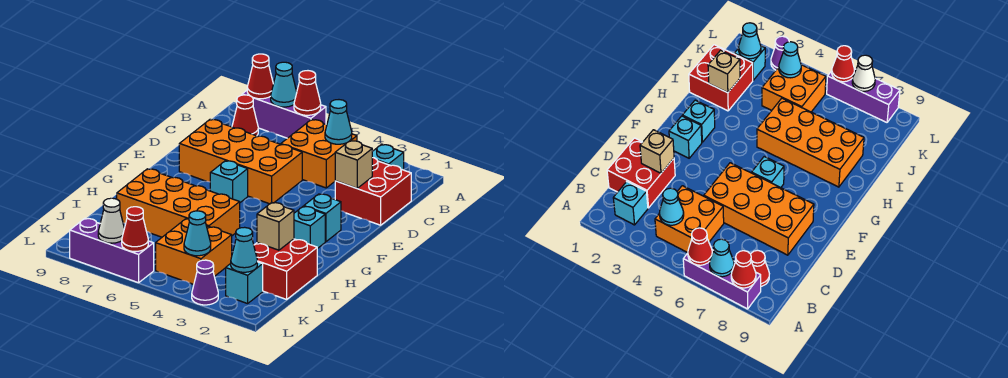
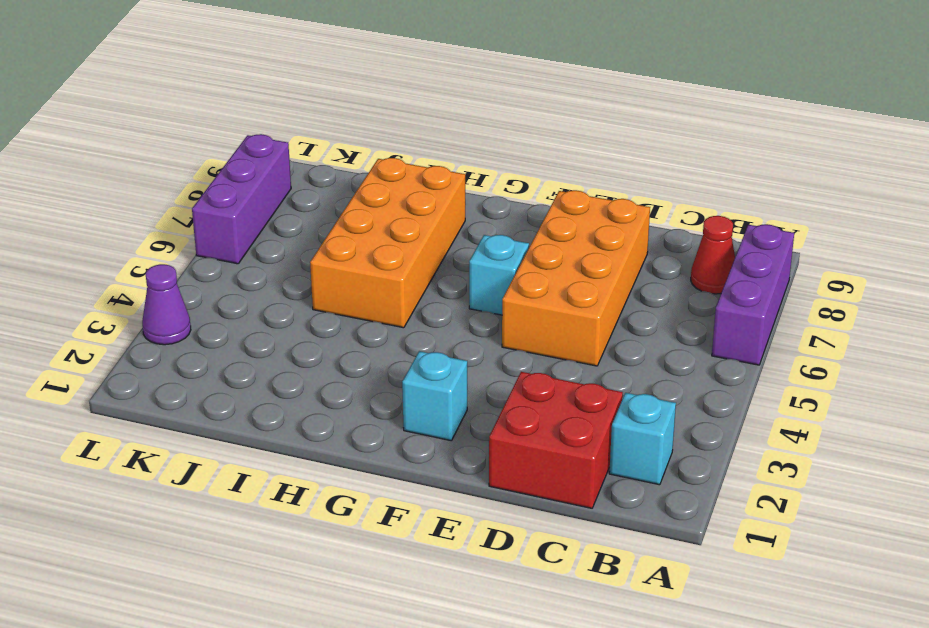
none -> orange brick B4:C5 level 1
none -> cyan brick G2 level 1
none -> red brick I1:J2 level 1

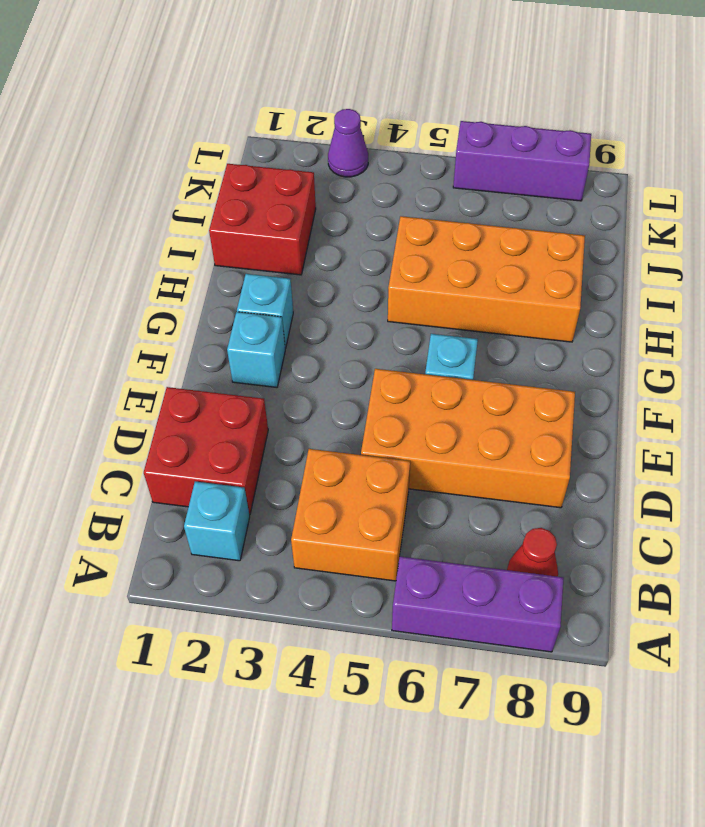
none -> orange brick J4:K5 level 1
none -> cyan brick K2 level 1
none -> red cone A6 level 2

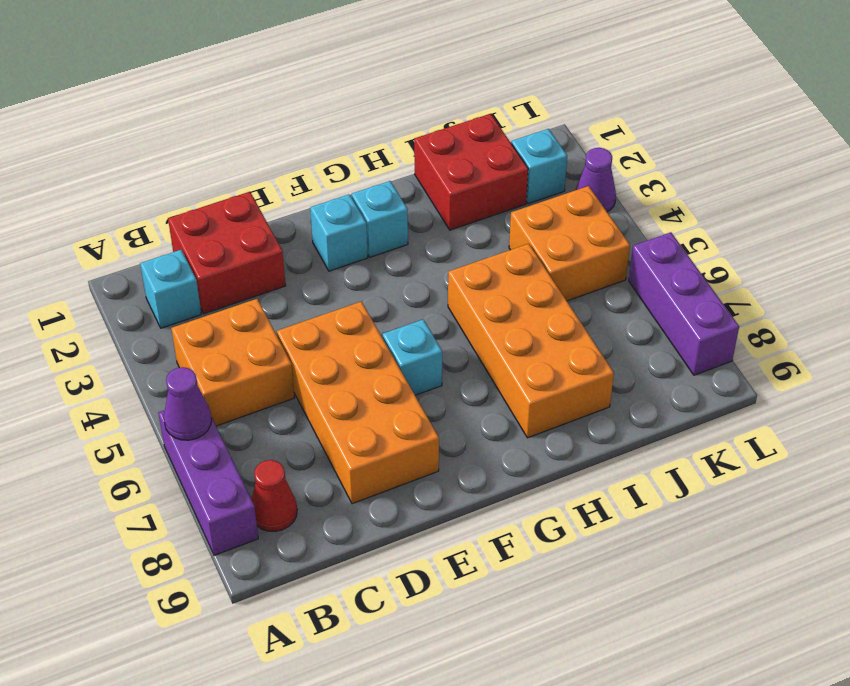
purple cone A6 level 2 -> red cone A6 level 2
none -> cyan cone A7 level 2
none -> red cone A8 level 2
none -> cyan cone B4 level 2

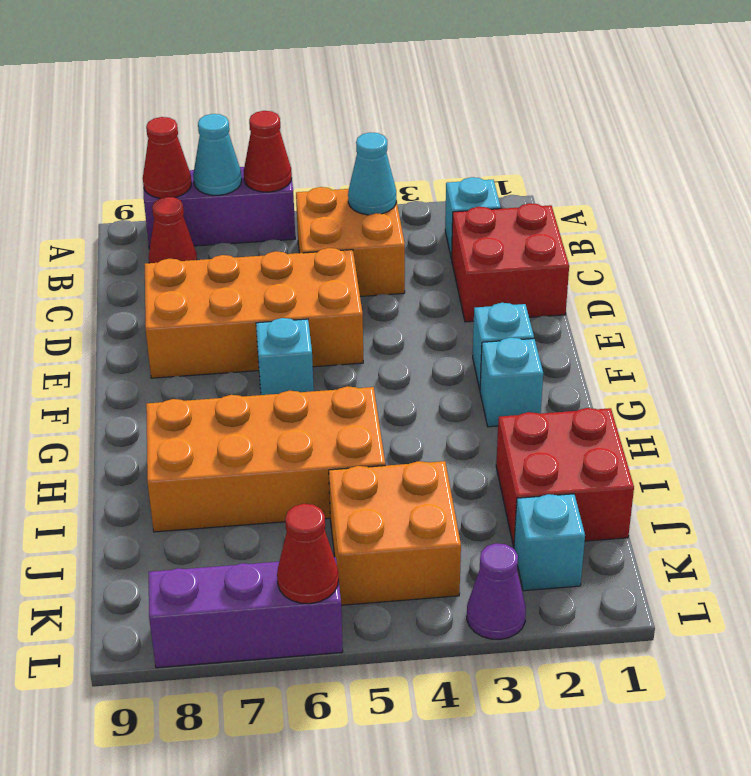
none -> tan brick D2 level 2
none -> tan brick I2 level 2
none -> cyan cone K2 level 2

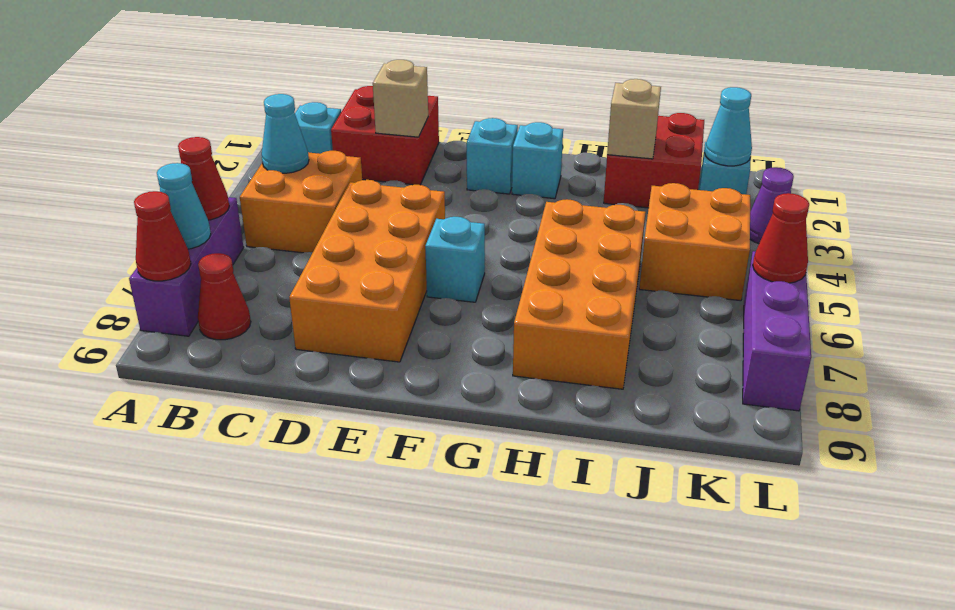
none -> cyan cone K4 level 2
none -> white cone L7 level 2

